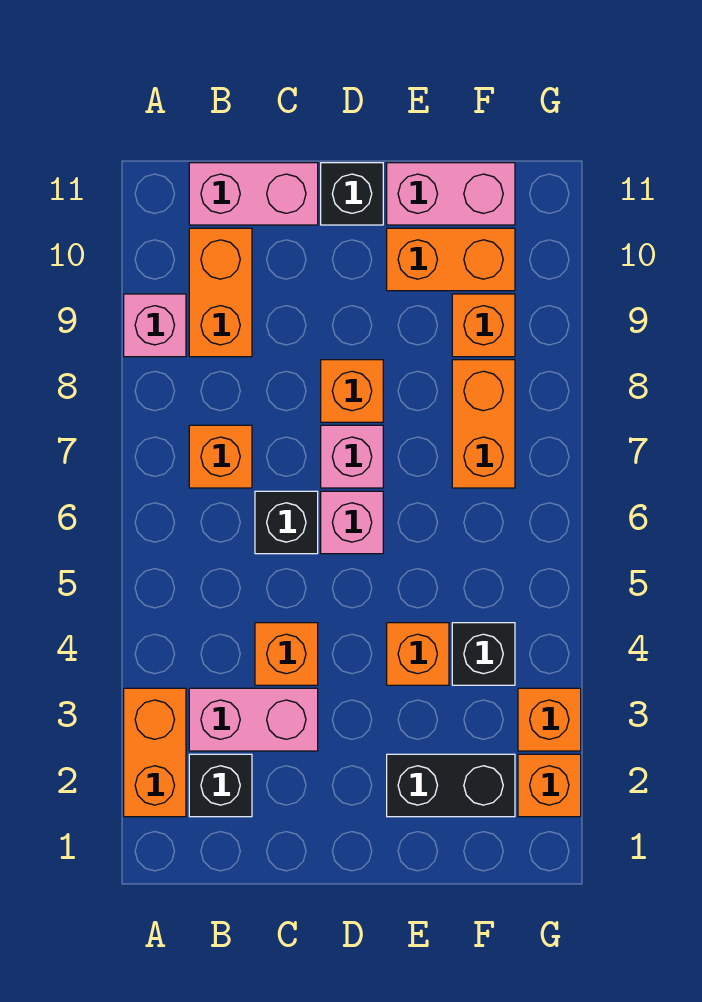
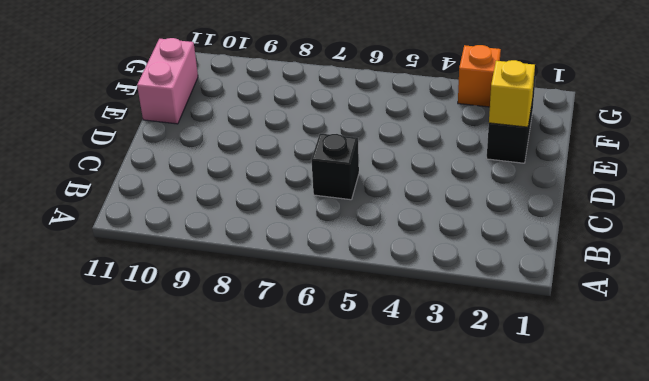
yellow brick E2 level 2 -> none
none -> orange brick A2:A3 level 1
none -> pink brick A9 level 1
none -> black brick B2 level 1

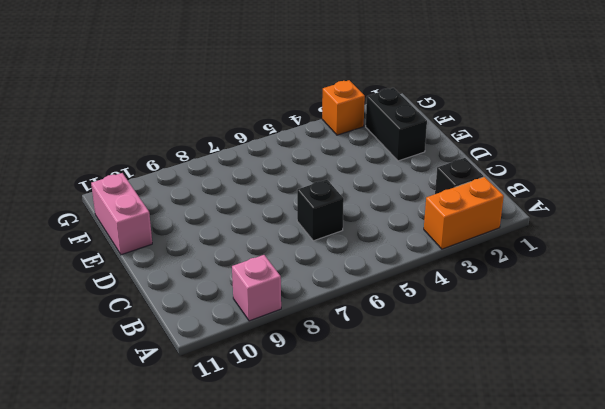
none -> pink brick B3:C3 level 1
none -> orange brick B7 level 1
none -> orange brick B9:B10 level 1

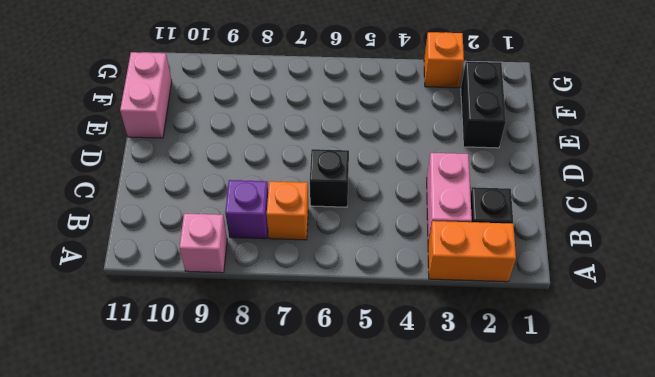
purple brick B8 level 1 -> none
none -> orange brick B9:B10 level 1
none -> pink brick B11:C11 level 1
none -> orange brick C4 level 1

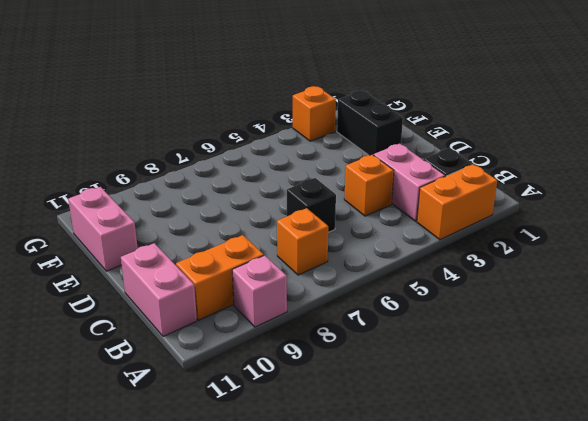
none -> pink brick D6 level 1
none -> pink brick D7 level 1
none -> orange brick D8 level 1

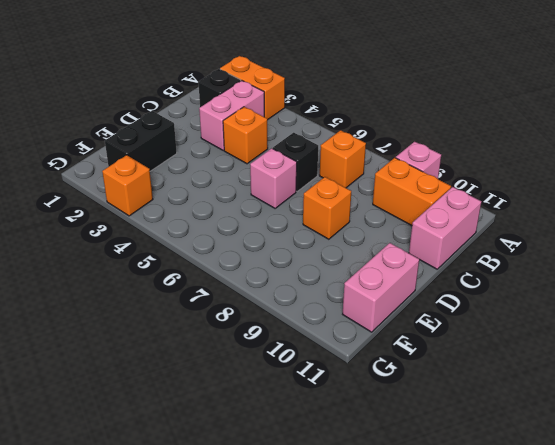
none -> pink brick D7 level 1
none -> black brick D11 level 1
none -> orange brick E4 level 1

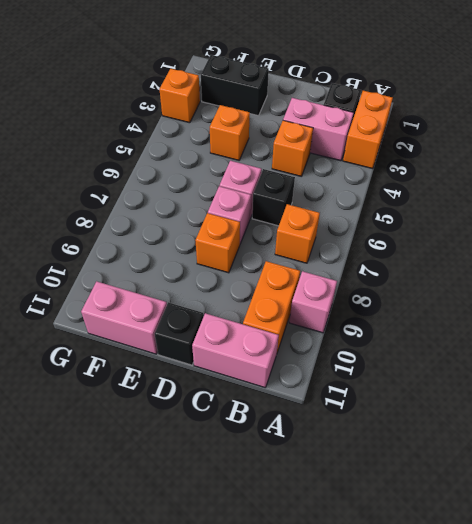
none -> orange brick E10:F10 level 1
none -> black brick F4 level 1
none -> orange brick F7:F8 level 1

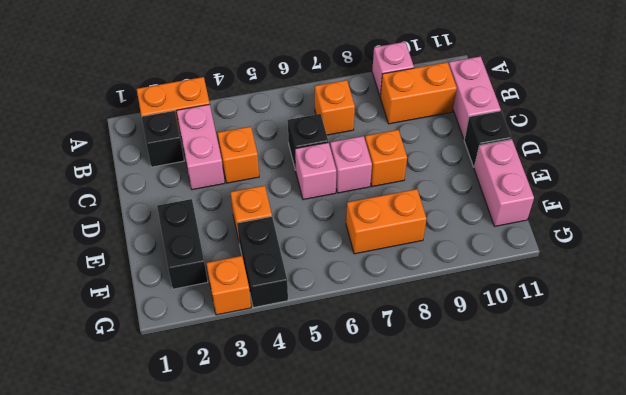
black brick F4:G4 level 1 -> black brick F4 level 1
none -> orange brick E10:F10 level 1
none -> orange brick F9 level 1
none -> orange brick G2 level 1

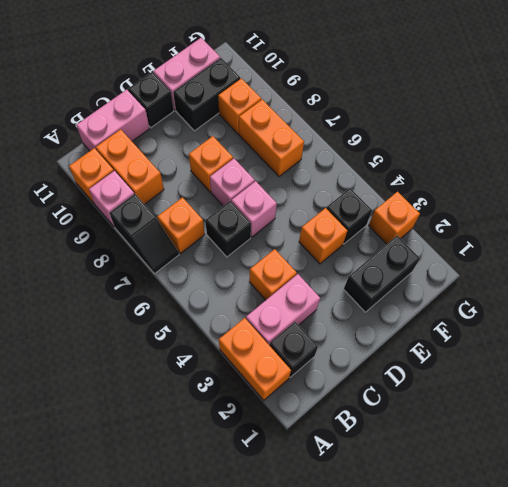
black slope A7:A8 level 1 top 8 -> none
orange brick A10 level 1 -> orange brick G2 level 1
black brick E10:F10 level 1 -> orange brick E10:F10 level 1

